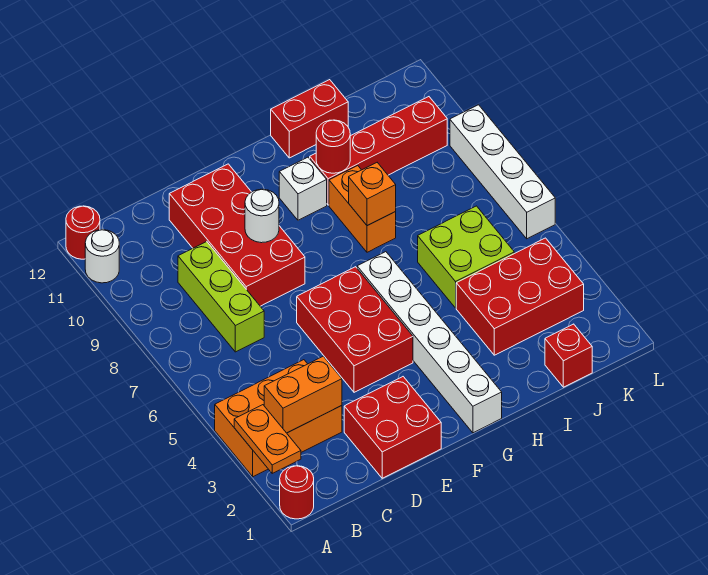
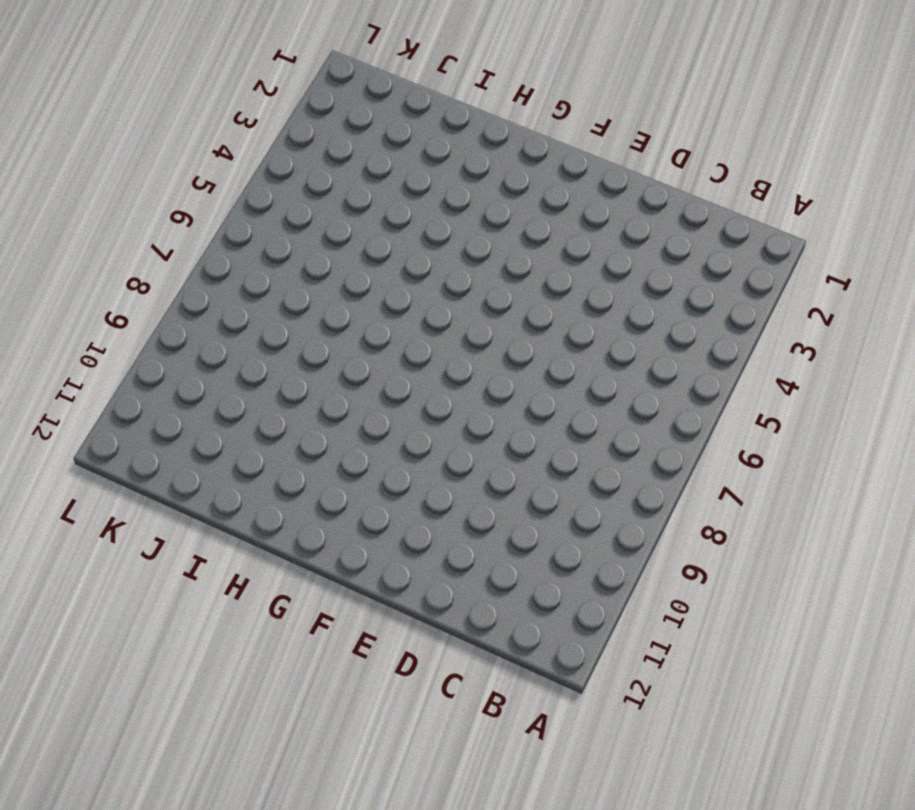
none -> red round brick A1 level 1
none -> orange brick A3:C4 level 1
none -> white round brick A11 level 1

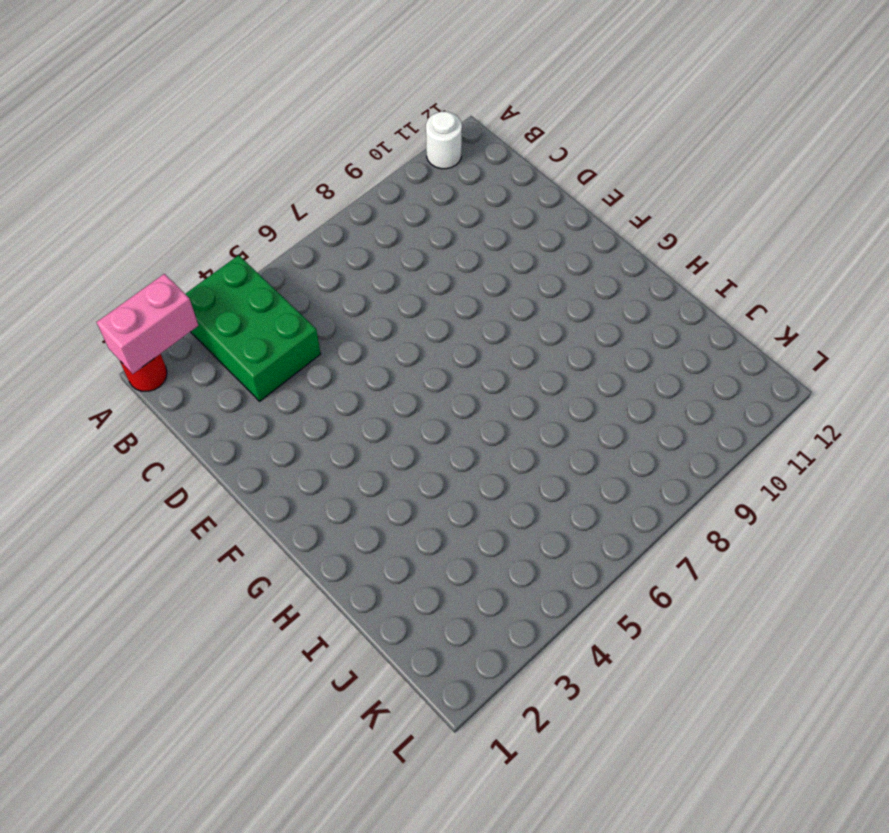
pink brick A1:A2 level 2 -> orange plate A2:A3 level 2
green brick A3:C4 level 1 -> orange brick A3:C4 level 1
none -> red round brick A12 level 1
none -> lime brick C7:C9 level 1
none -> red brick D1:E2 level 1

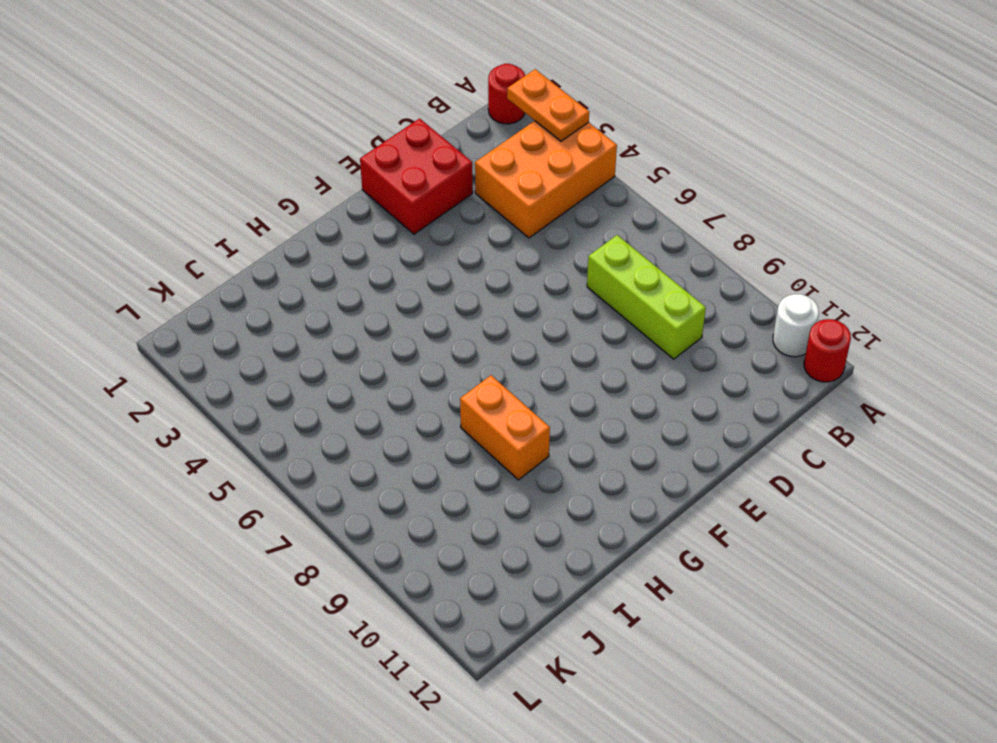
none -> red brick D8:E11 level 1
none -> red brick E4:F6 level 1
none -> white brick G1:G6 level 1

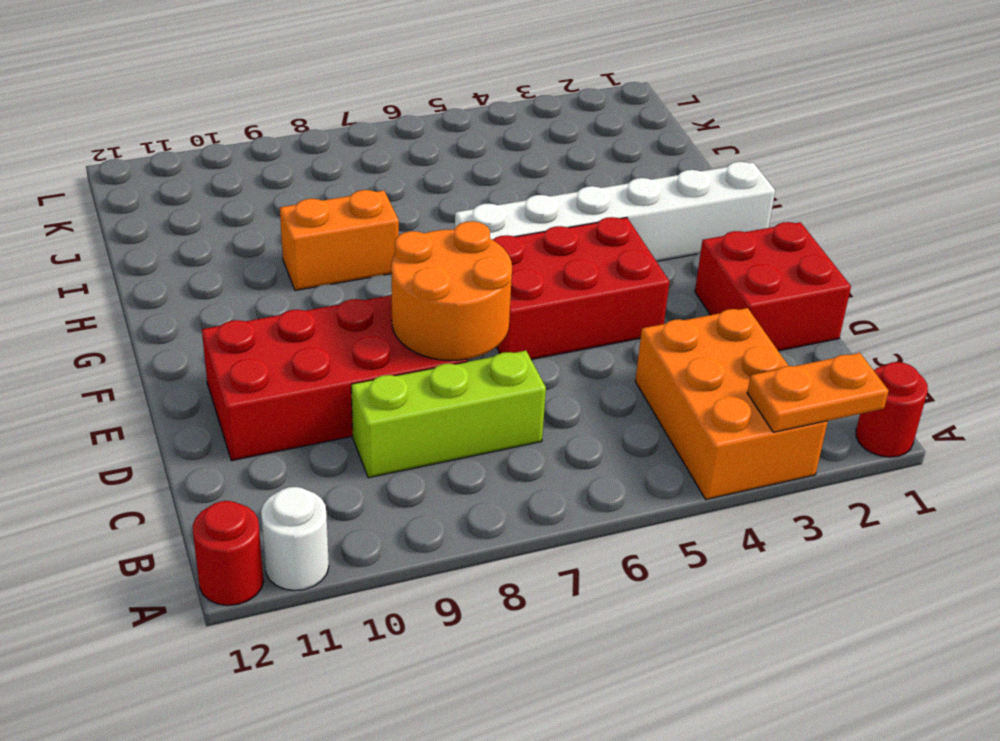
orange round brick D7:E8 level 2 -> none
none -> white brick G10 level 1
none -> red brick H10:K10 level 1
none -> red brick H12:I12 level 1

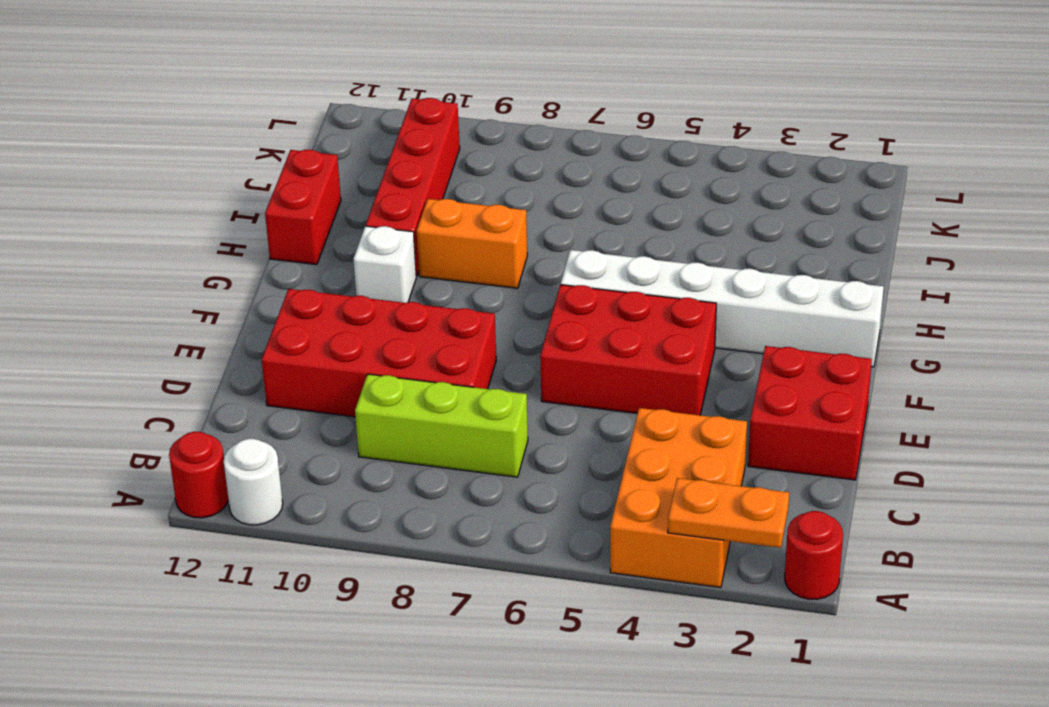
none -> red brick I3:K4 level 1
none -> lime brick I5:J6 level 1
none -> red brick J1 level 1

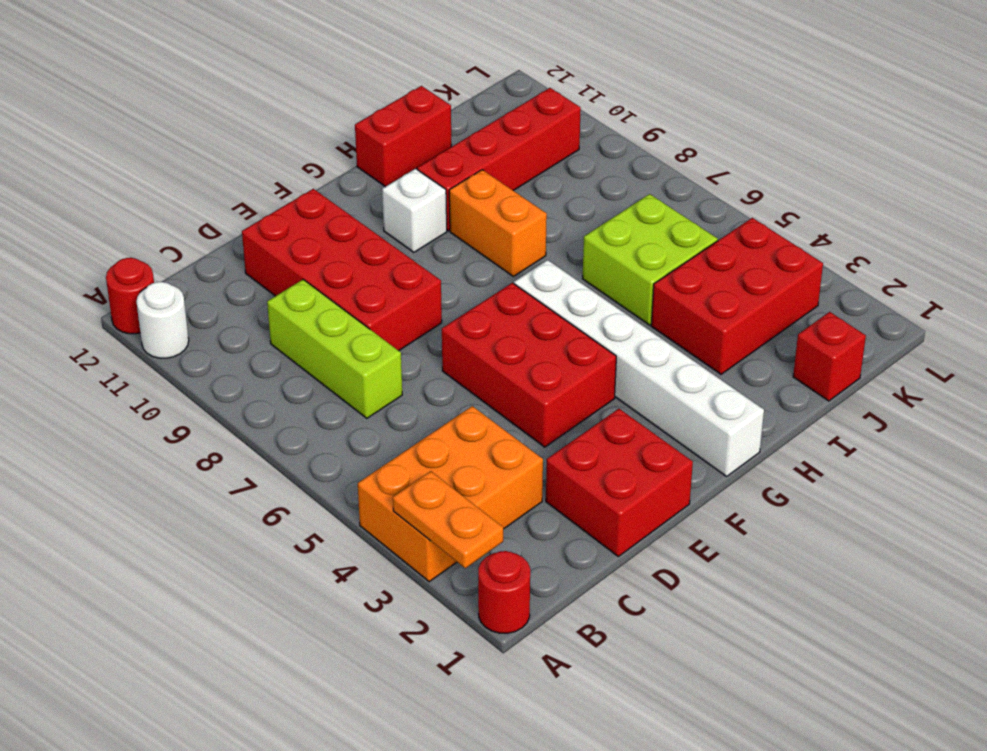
none -> white brick L6:L9 level 1
none -> orange brick B3:C3 level 2
none -> white round brick E9 level 2

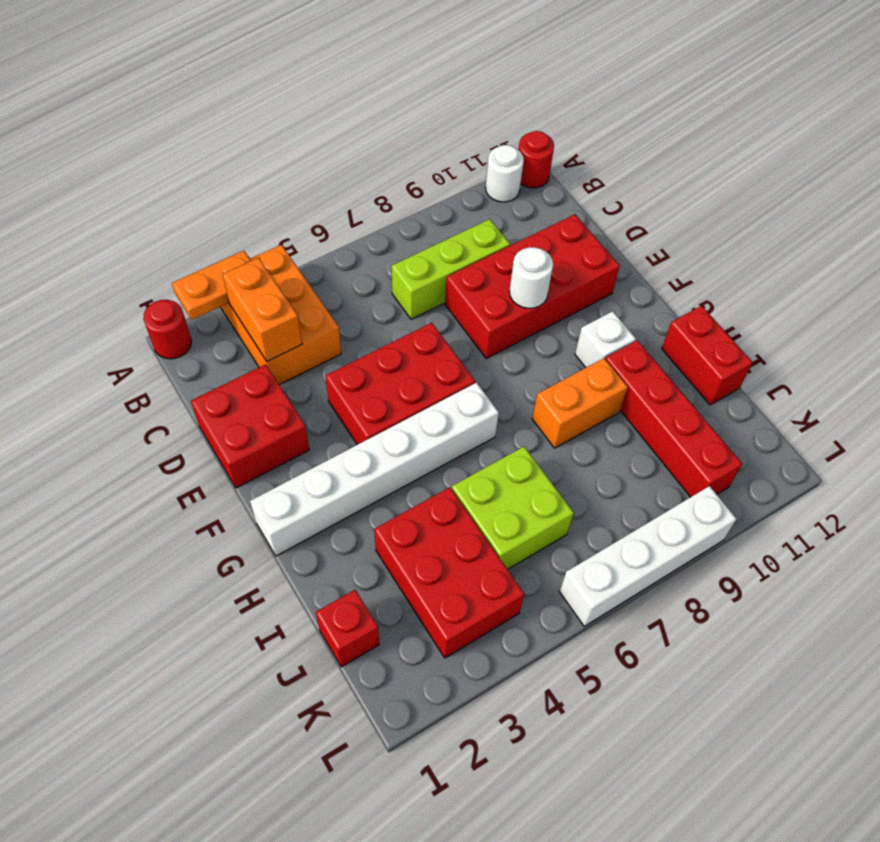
none -> orange brick H8 level 2
none -> red round brick H10 level 2

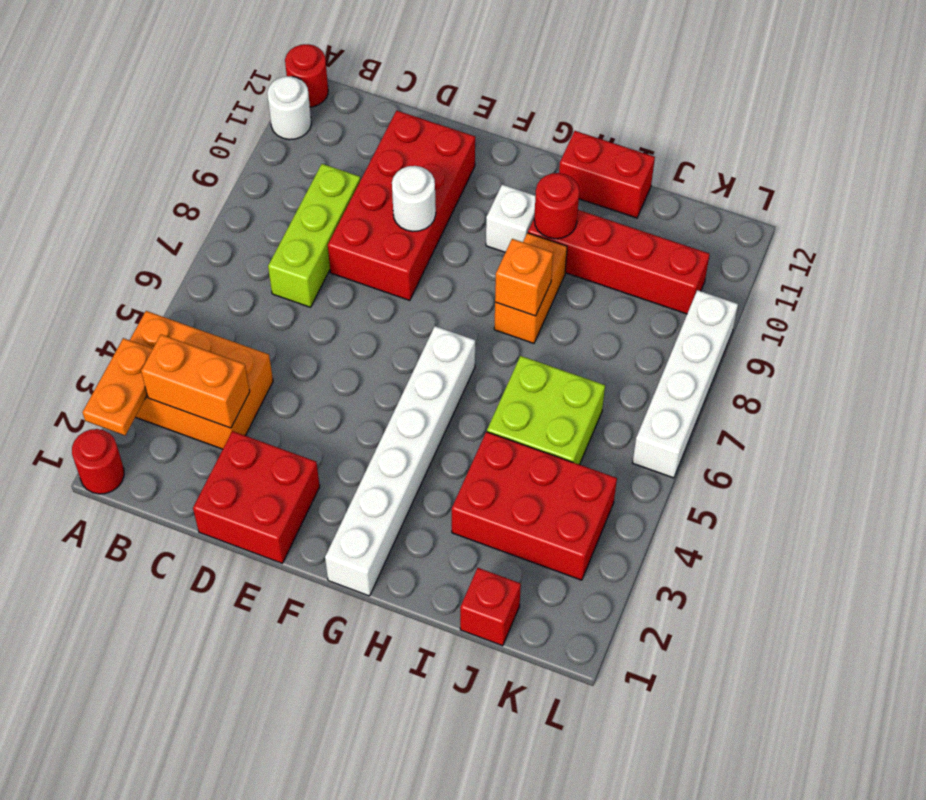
none -> red brick E4:F6 level 1

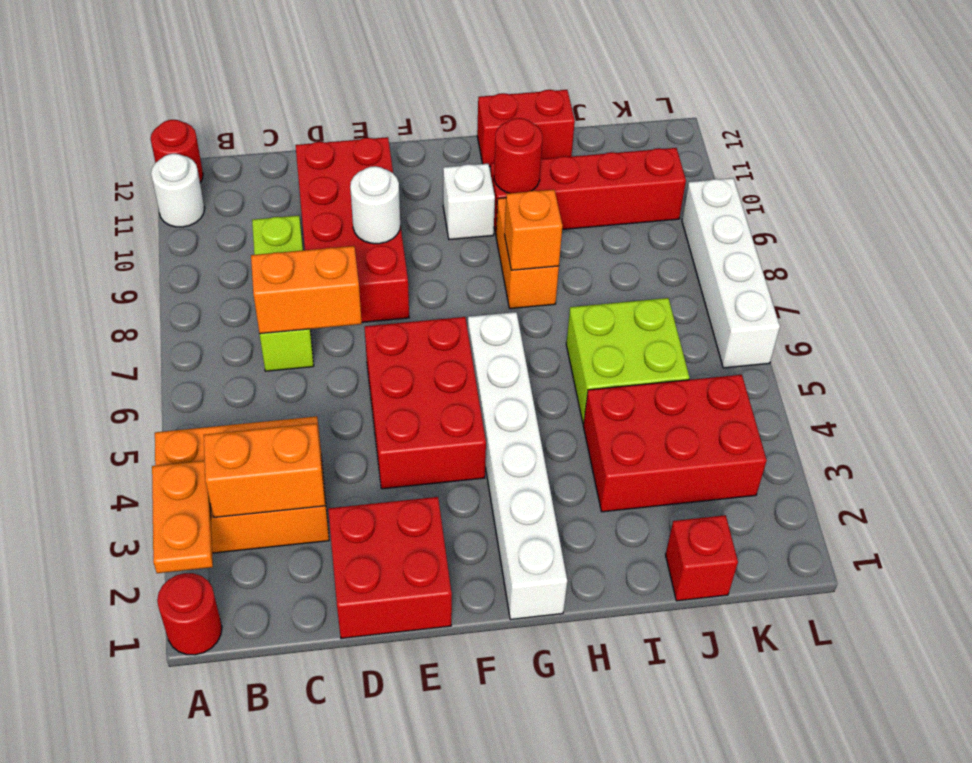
orange brick C7:D7 level 2 -> none

